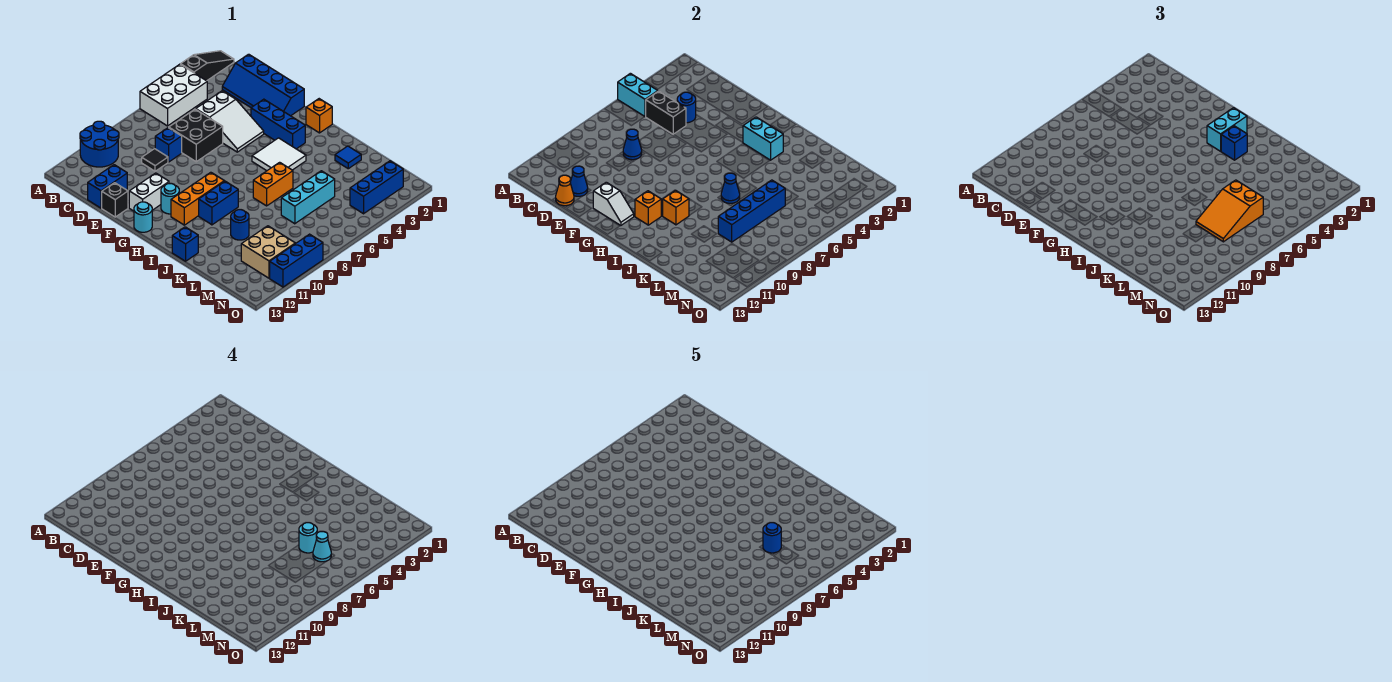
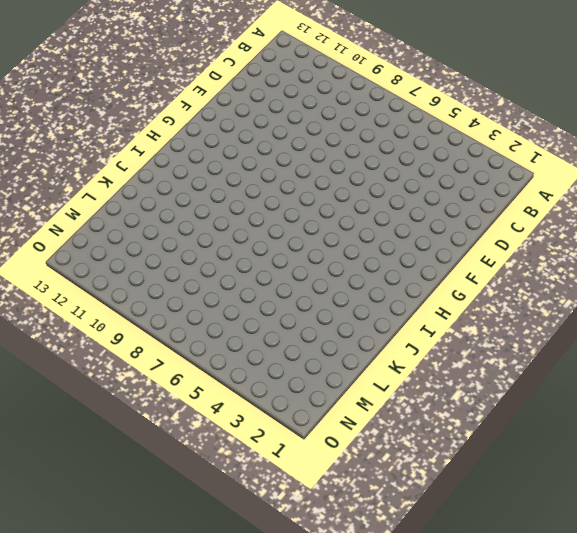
none -> black slope A1:A3 level 1 top 3
none -> white brick A4:B6 level 1
none -> blue round brick A10:B11 level 1
none -> blue slope C1:F2 level 1 top 1

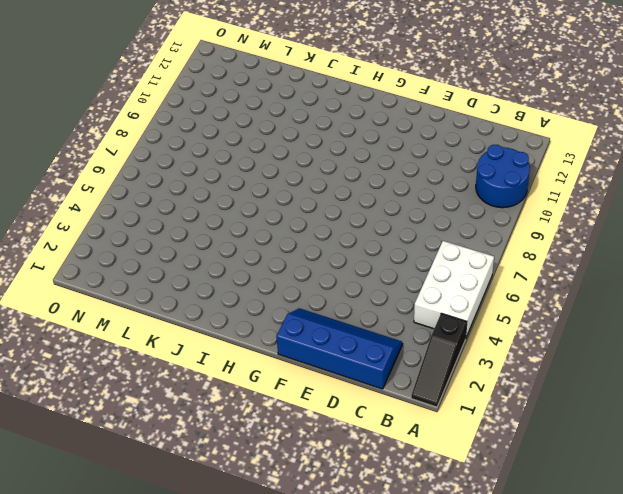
none -> white slope D4:F5 level 1 top D
none -> black brick D6:E7 level 1
none -> blue brick D8 level 1
none -> black tile D9 level 1

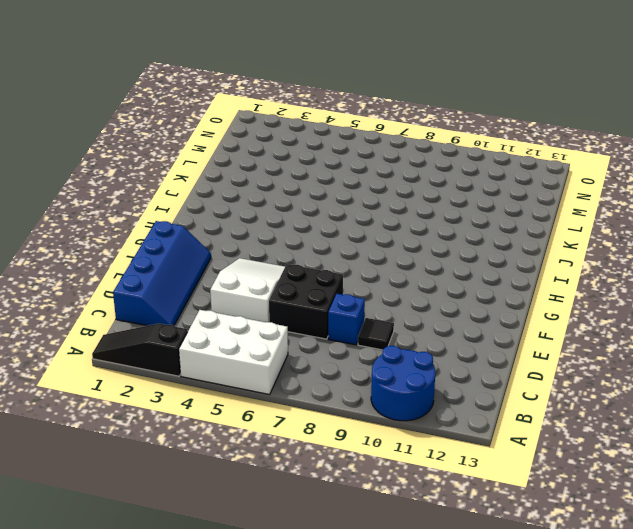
none -> blue brick D12:D13 level 1
none -> black brick E13 level 1
none -> blue brick F3:H3 level 1
none -> white brick F11:F12 level 1

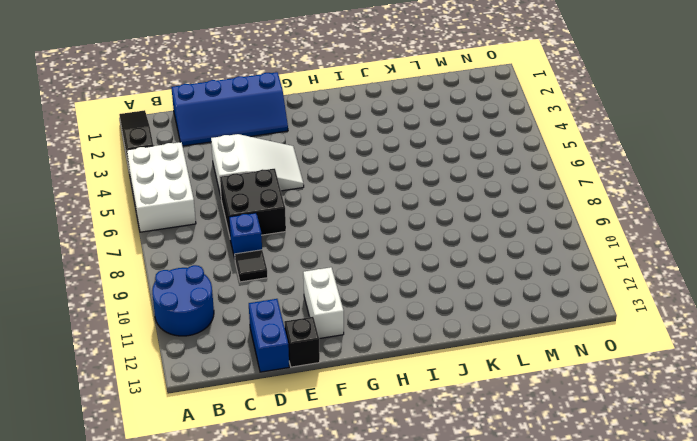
none -> blue brick F3:H3 level 1
none -> cyan round brick G11 level 1
none -> cyan round brick G13 level 1
none -> orange brick H1 level 1

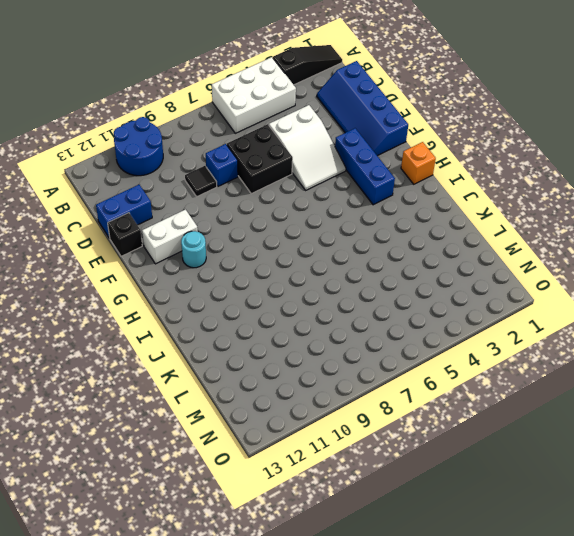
none -> cyan round brick G13 level 1
none -> white tile H4:I5 level 1
none -> orange brick H9:H11 level 1
none -> blue brick I9:I10 level 1

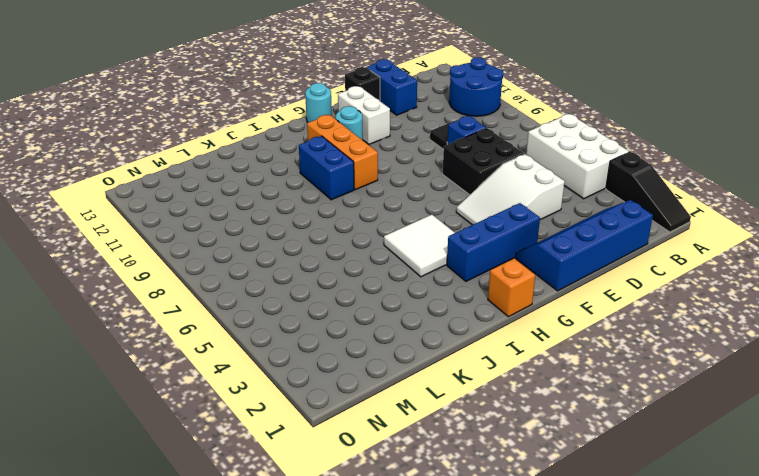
none -> orange brick J6:J7 level 1
none -> blue brick J13 level 1
none -> blue tile K2 level 1
none -> blue round brick K10 level 1

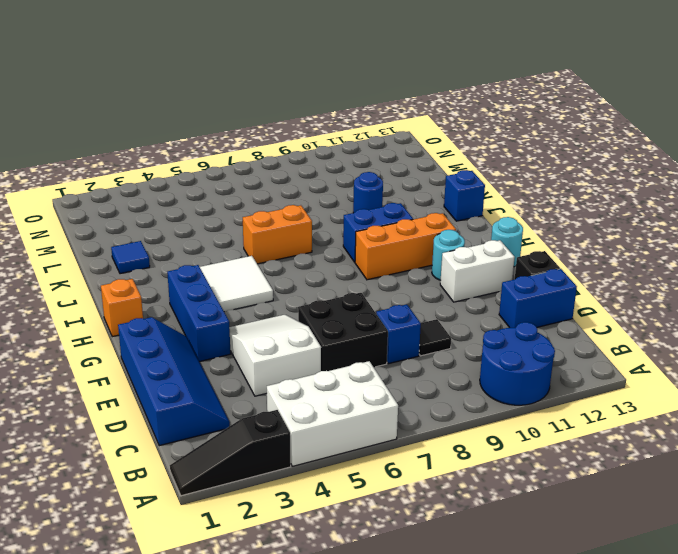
none -> cyan brick L5:L7 level 1
none -> tan brick M10:N11 level 1
none -> blue brick N2:N4 level 1
none -> blue brick O9:O11 level 1

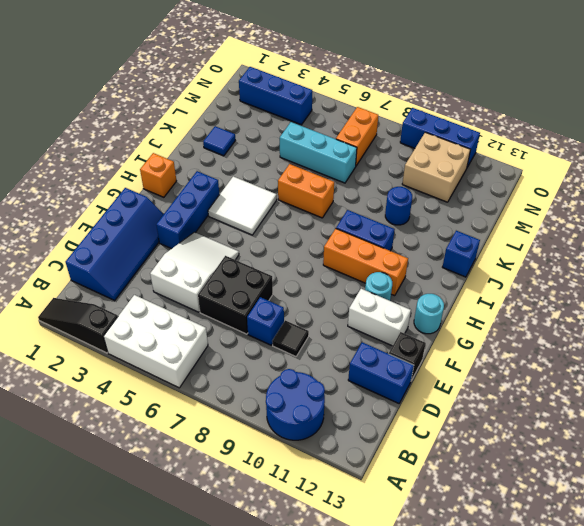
orange brick M7:N7 level 1 -> none
none -> cyan brick A5:B5 level 2
none -> black brick C5:D5 level 2
none -> blue round brick D4 level 2
none -> blue cone D8 level 2

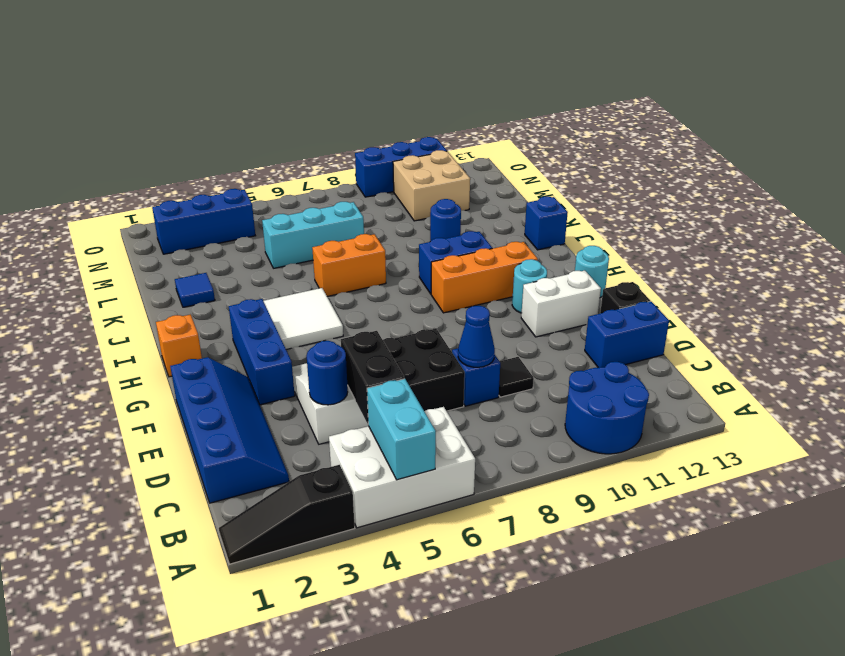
none -> blue cone D12 level 2
none -> orange cone D13 level 2
none -> white slope F12:G12 level 2 top F
none -> cyan brick H3:I3 level 2

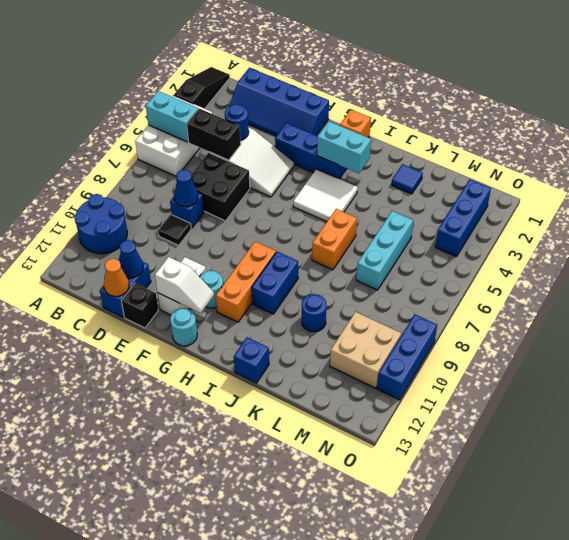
none -> orange brick H11 level 2
none -> orange brick I10 level 2
none -> blue cone J7 level 2
none -> blue brick L6:L9 level 2

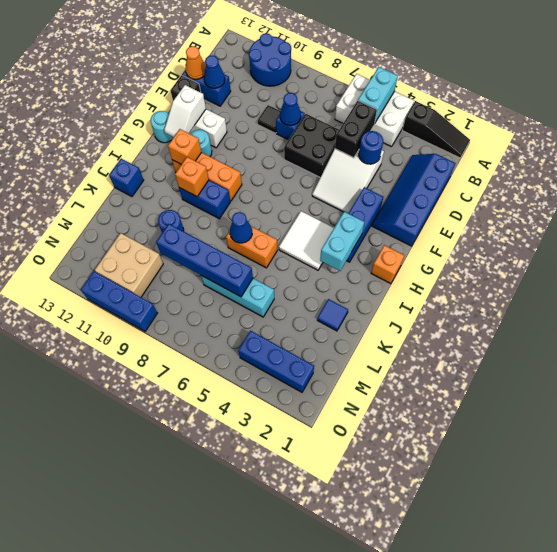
none -> cyan brick H2:H3 level 3
none -> blue brick I3 level 3
none -> orange slope L6:M8 level 3 top 6
none -> cyan round brick L6 level 4

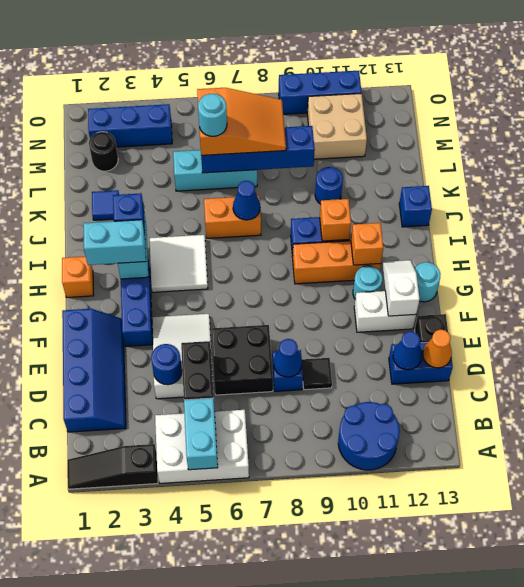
black round brick M2 level 1 -> none
none -> cyan cone M6 level 4
none -> blue round brick L6 level 5

